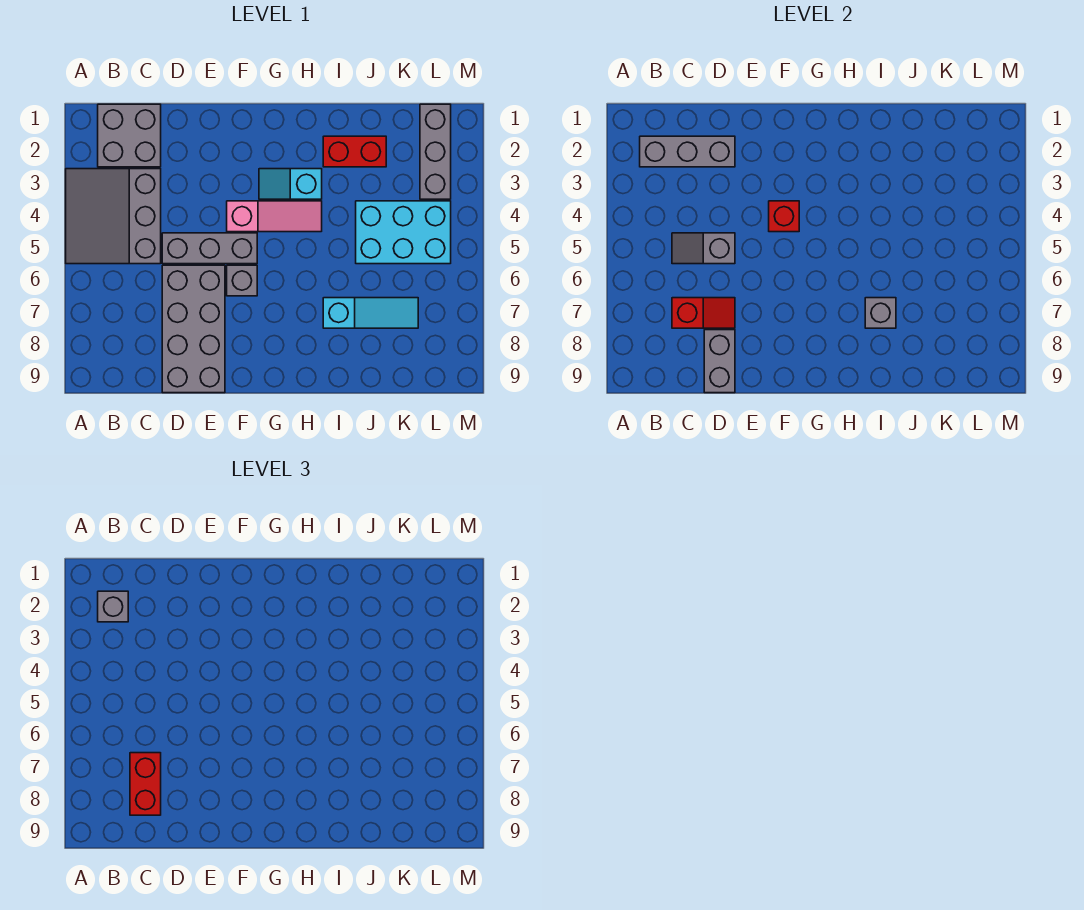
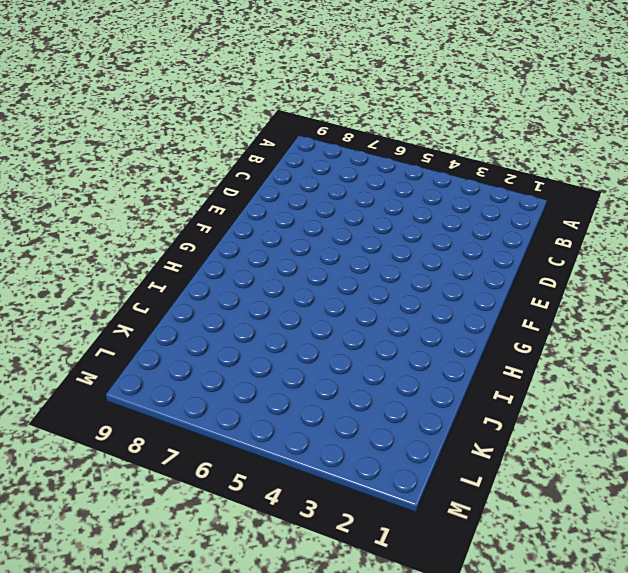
none -> grey slope A3:C5 level 1 top C
none -> grey brick B1:C2 level 1
none -> grey brick D5:F5 level 1

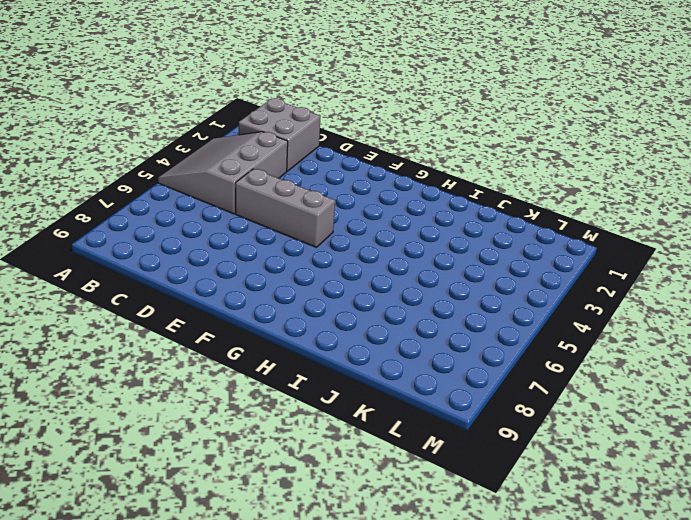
none -> grey brick D6:E9 level 1
none -> pink slope F4:H4 level 1 top F
none -> grey brick F6 level 1

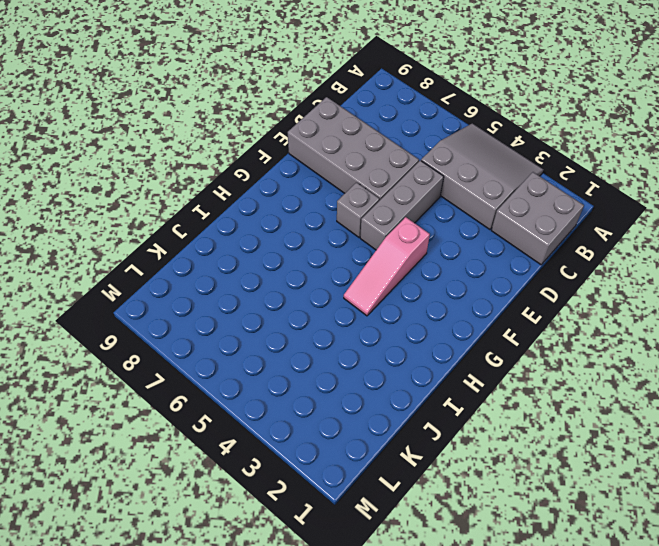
none -> cyan slope G3:H3 level 1 top H
none -> red brick I2:J2 level 1
none -> cyan slope I7:K7 level 1 top I

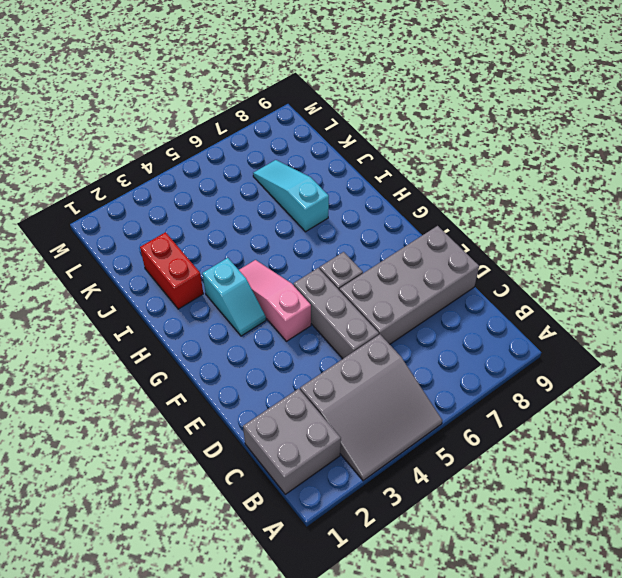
none -> cyan brick J4:L5 level 1
none -> grey brick L1:L3 level 1
none -> grey brick B2:D2 level 2

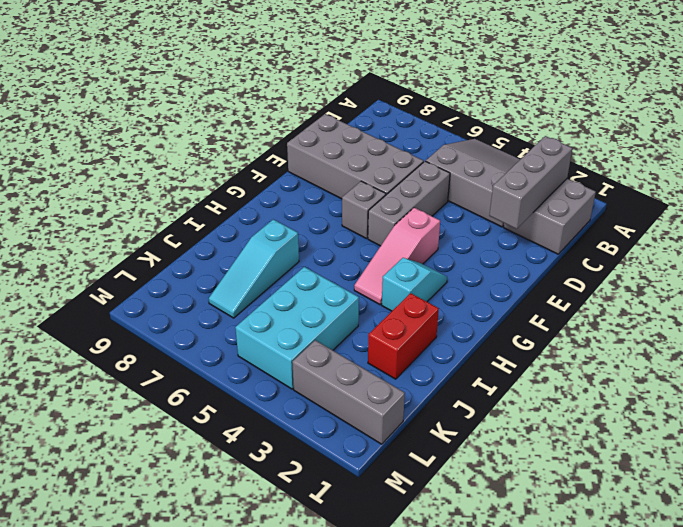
none -> grey slope C5:D5 level 2 top D
none -> red slope C7:D7 level 2 top C
none -> grey brick D8:D9 level 2

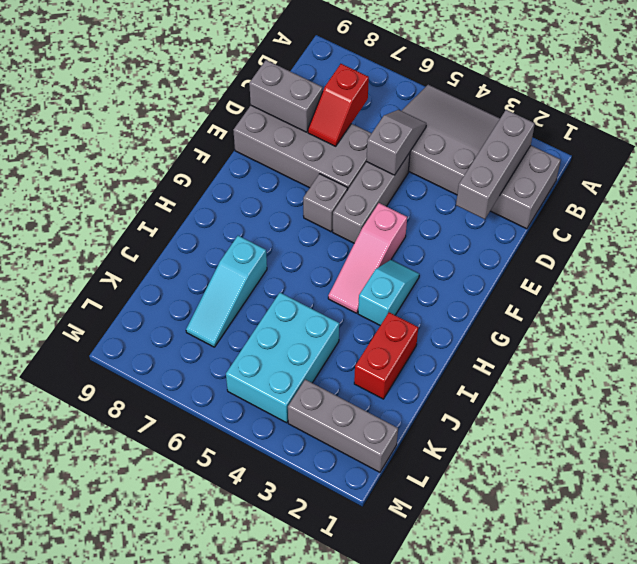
none -> red brick F4 level 2
none -> grey brick I7 level 2
none -> grey brick B2 level 3

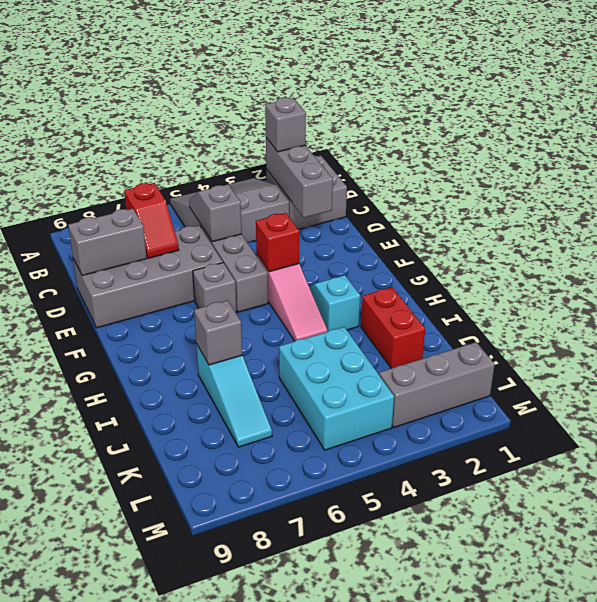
none -> red brick C7:C8 level 3

